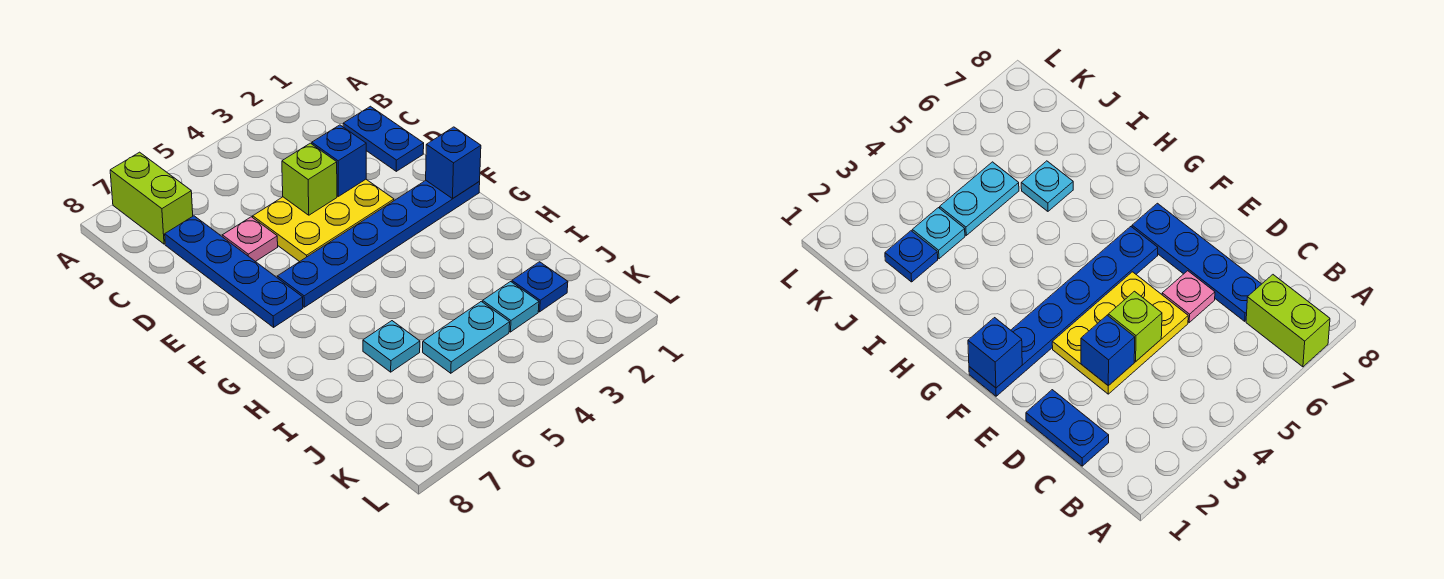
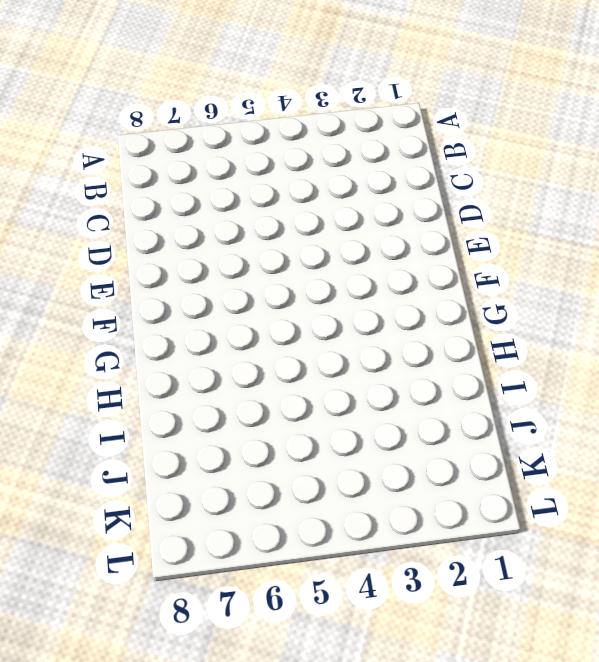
none -> lime brick A7:B7 level 1
none -> blue plate C1:D1 level 1
none -> blue plate C7:F7 level 1

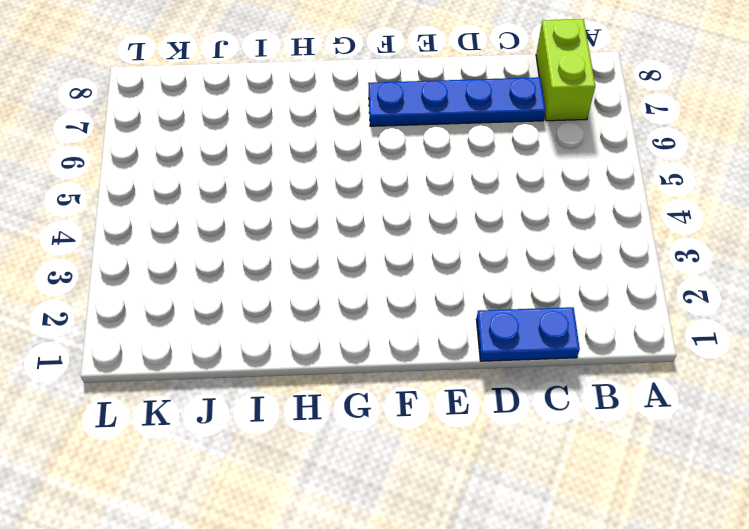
lime brick B7:B8 level 1 -> lime brick A7:B7 level 1
none -> yellow plate D3:E5 level 1
none -> pink plate D6 level 1
none -> blue plate F1:F6 level 1

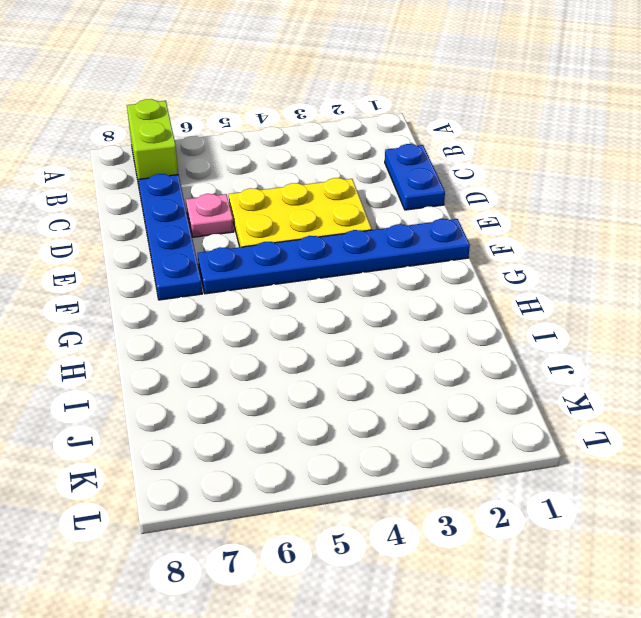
none -> cyan plate I6 level 1
none -> blue plate J2 level 1
none -> cyan plate J3 level 1

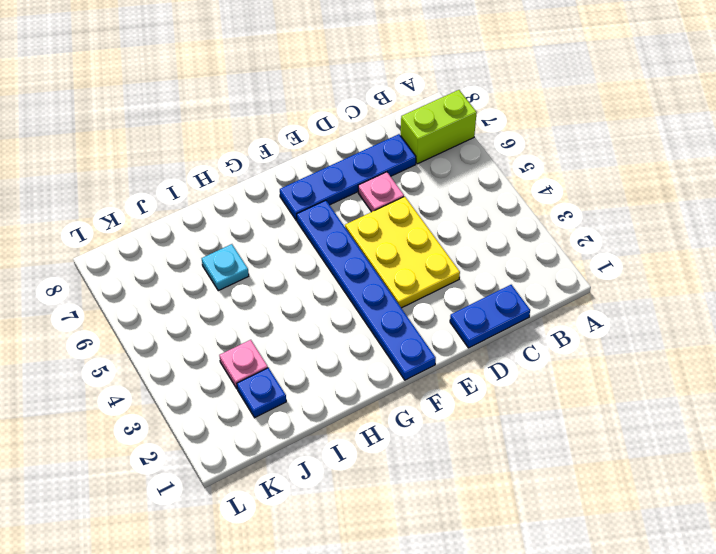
pink plate J3 level 1 -> cyan plate J3 level 1
none -> cyan plate J4:J5 level 1
none -> blue brick D3 level 2
none -> lime brick D4 level 2

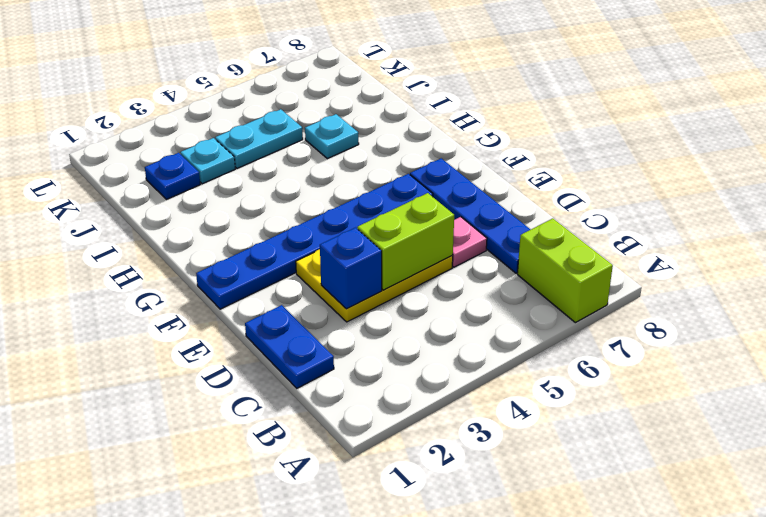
lime brick D4:D5 level 2 -> lime brick D4 level 2
none -> blue brick F1 level 2

